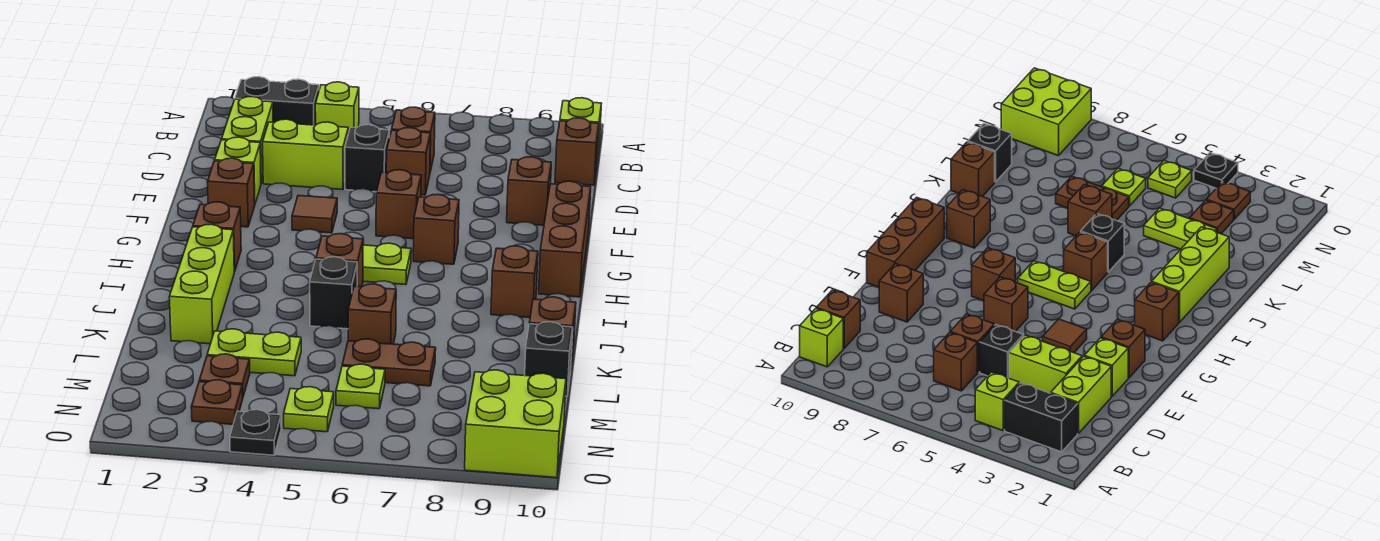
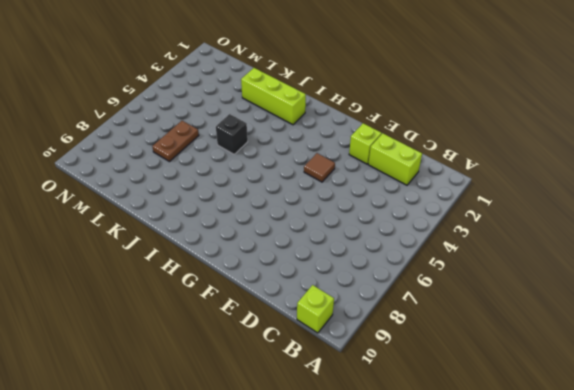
none -> black brick B2:B3 level 1
none -> lime brick B4 level 1
none -> brown brick C6 level 1
none -> brown brick C10 level 1

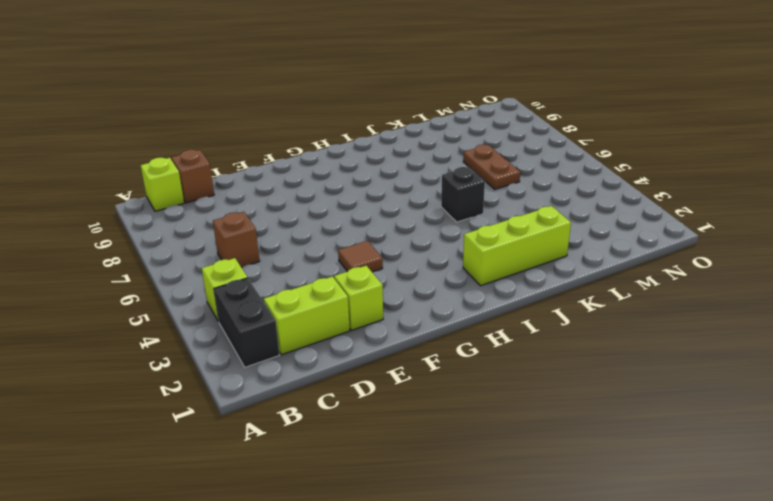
none -> lime brick D3:D4 level 1
none -> black brick D5 level 1
none -> brown brick D6 level 1
none -> brown brick E9 level 1

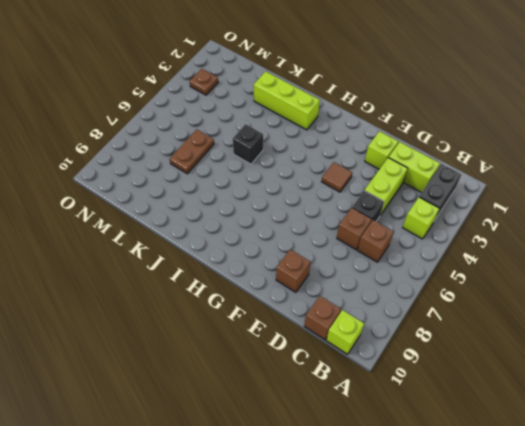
none -> brown brick F2 level 1
none -> brown brick F6 level 1
none -> brown brick F10:H10 level 1
none -> brown brick G7 level 1

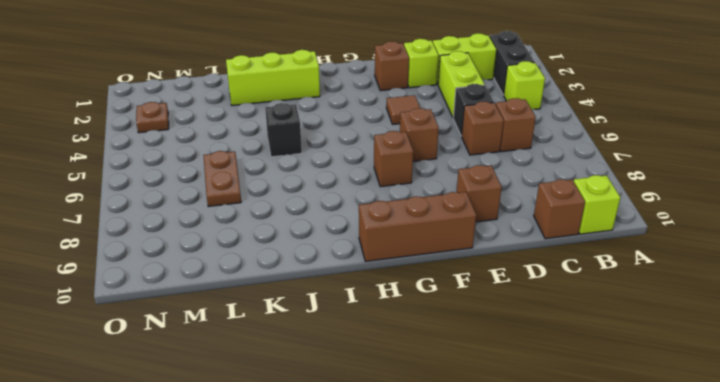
none -> brown brick H2 level 1
none -> lime plate H5:H6 level 1
none -> brown brick I5 level 1
none -> brown brick I9 level 1

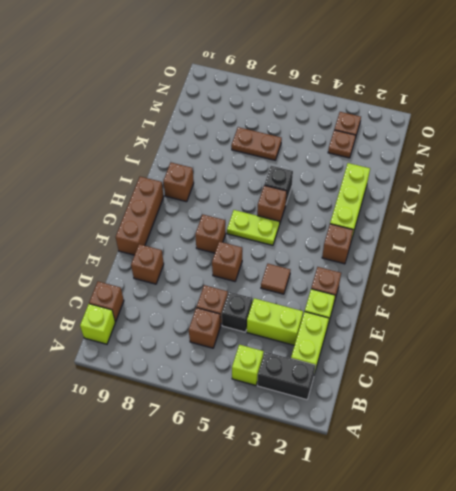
none -> brown brick K6 level 1
none -> brown brick K10 level 1
none -> lime plate L3:L4 level 1
none -> black brick L10 level 1

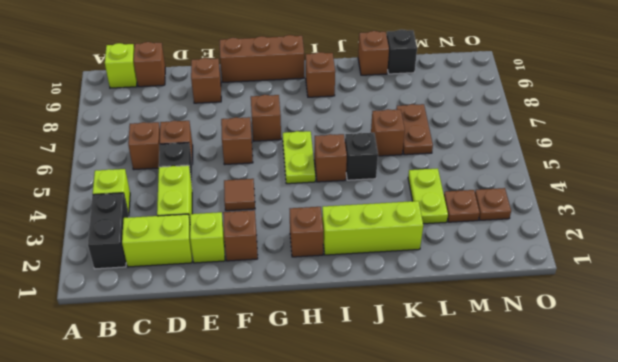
none -> lime plate M6 level 1
none -> lime plate N5 level 1
none -> lime brick N9:O10 level 1
none -> black plate O4 level 1

